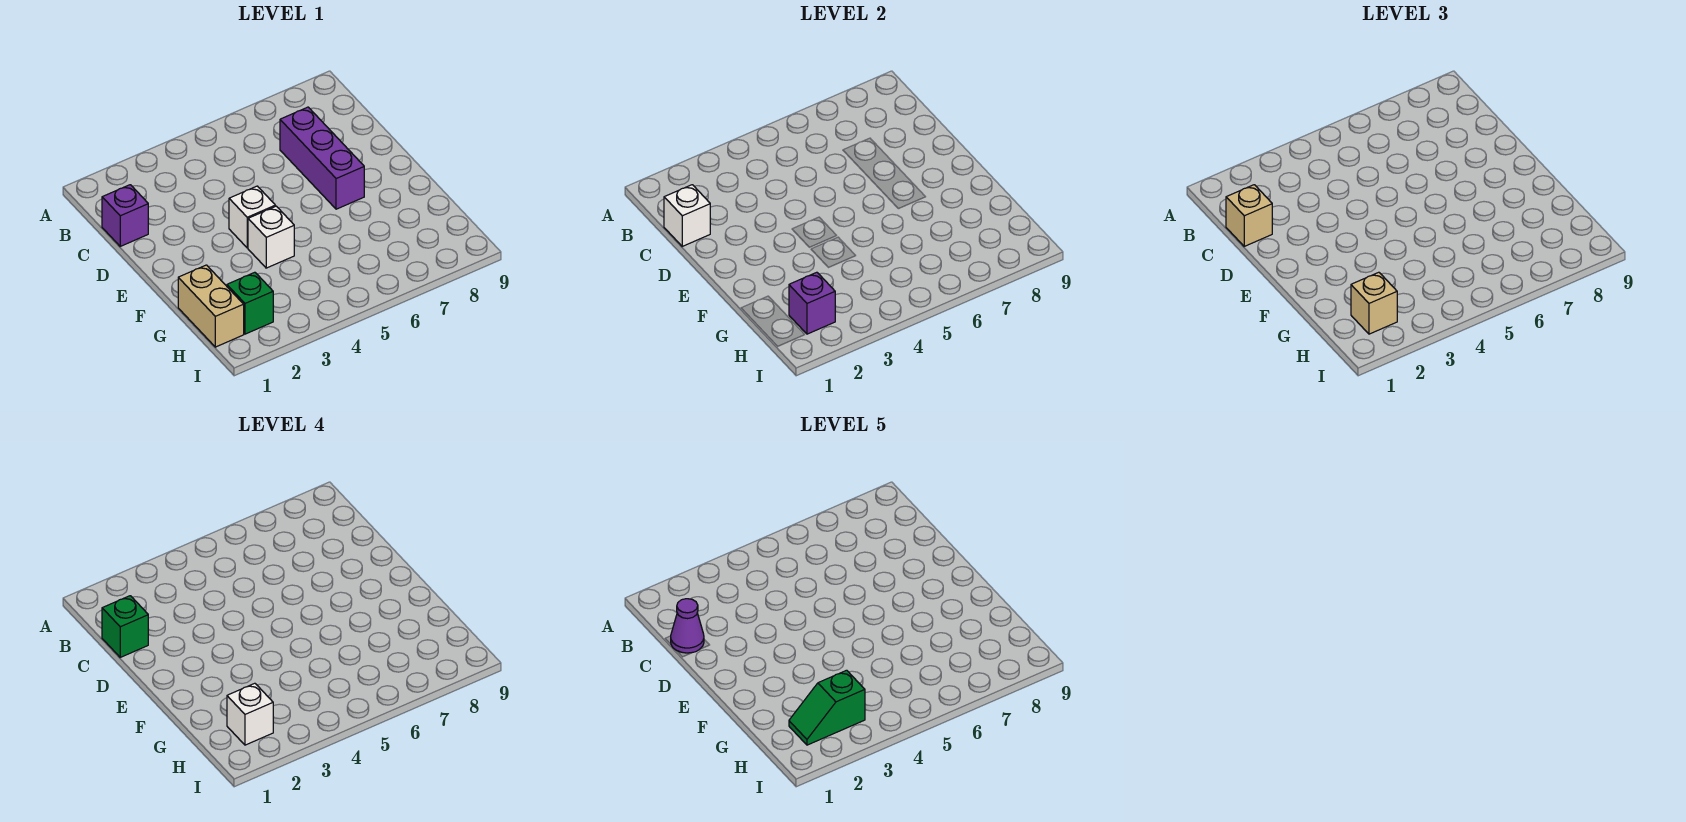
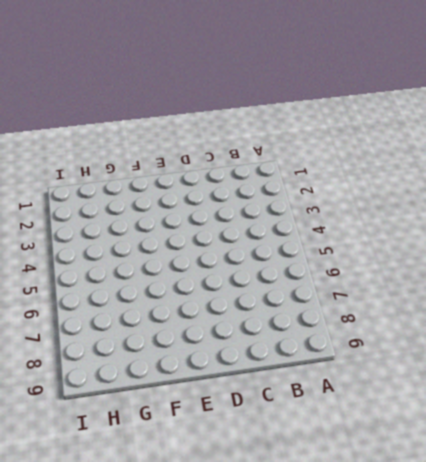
none -> purple brick C1 level 1
none -> purple brick C7:E7 level 1
none -> white brick E4 level 1

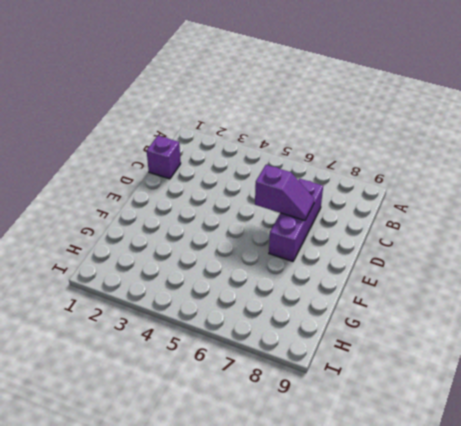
purple slope D6:D7 level 2 top 6 -> none
none -> white brick E4 level 1
none -> white brick F4 level 1
none -> tan brick G1:H1 level 1

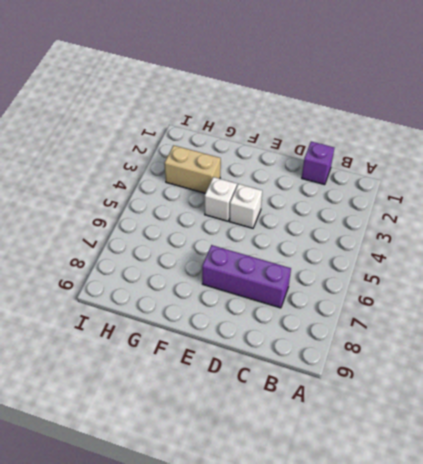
tan brick G3:H3 level 1 -> tan brick G1:H1 level 1
none -> green brick H2 level 1
none -> white brick C1 level 2
none -> purple brick H2 level 2

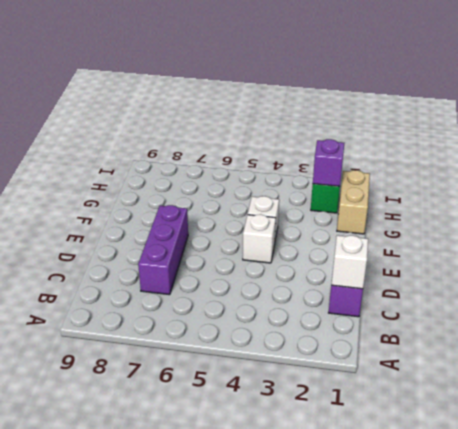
none -> tan brick C1 level 3
none -> tan brick H2 level 3
none -> green brick C1 level 4

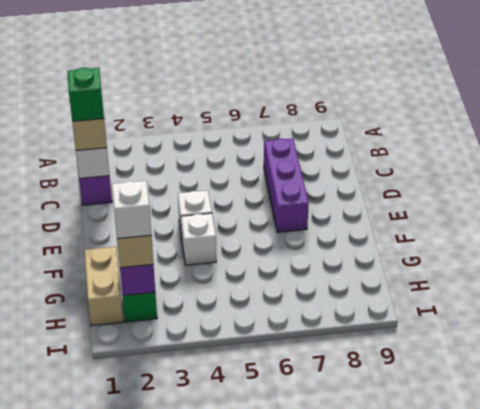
none -> purple cone C1 level 5
none -> green slope H2:H3 level 5 top 3

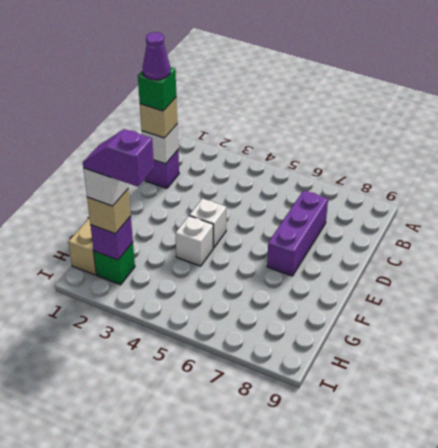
purple slope H2:H3 level 5 top 3 -> green slope H2:H3 level 5 top 3

